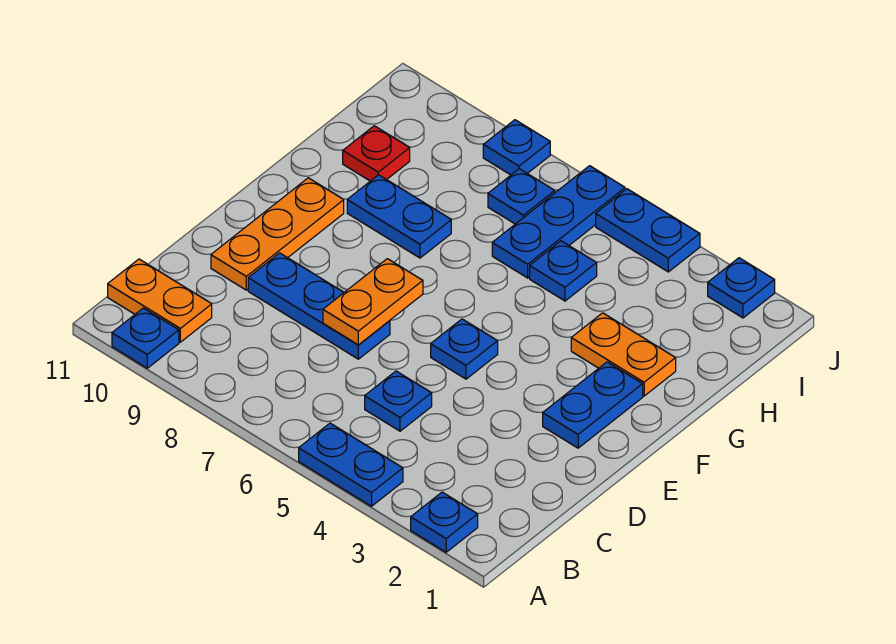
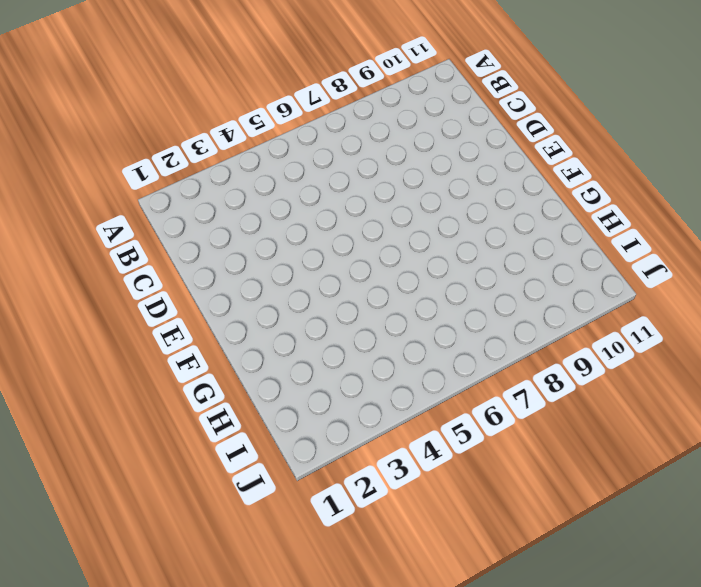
none -> blue plate A2 level 1
none -> blue plate A4:A5 level 1
none -> blue plate A10 level 1

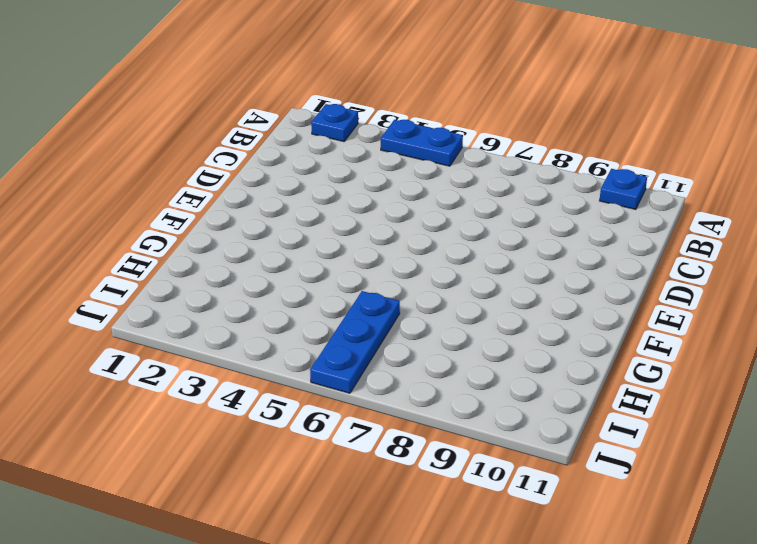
none -> orange plate B10:B11 level 1
none -> blue plate C5 level 1
none -> blue plate D7:D9 level 1

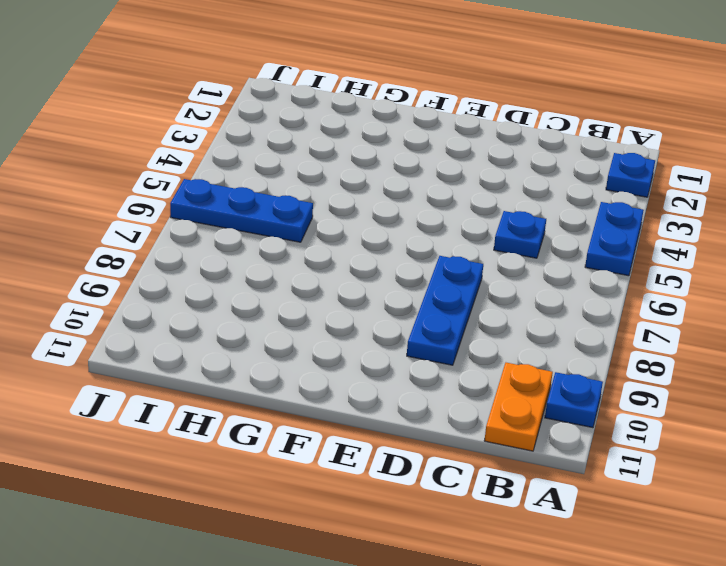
none -> orange plate D10:F10 level 1
none -> blue plate E2:F2 level 1
none -> blue plate E5 level 1

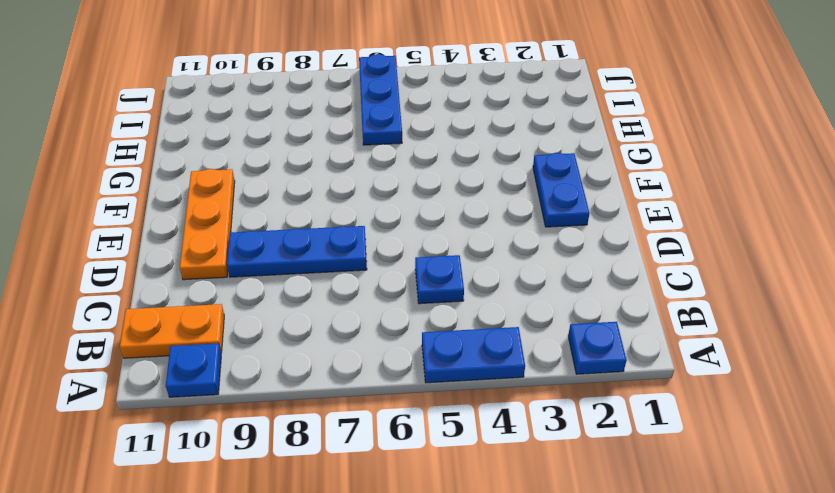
none -> blue plate E5 level 1
none -> orange plate G2:G3 level 1
none -> blue plate G8:G9 level 1

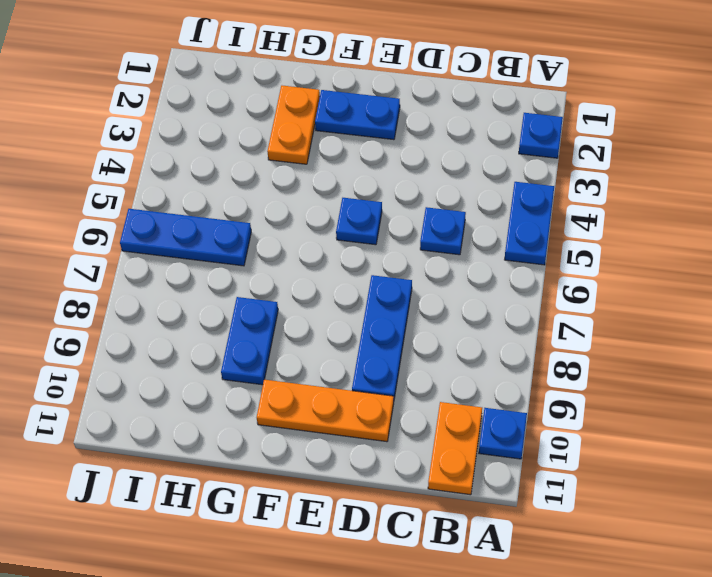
none -> blue plate H5 level 1
none -> red plate H10 level 1
none -> blue plate I7 level 1

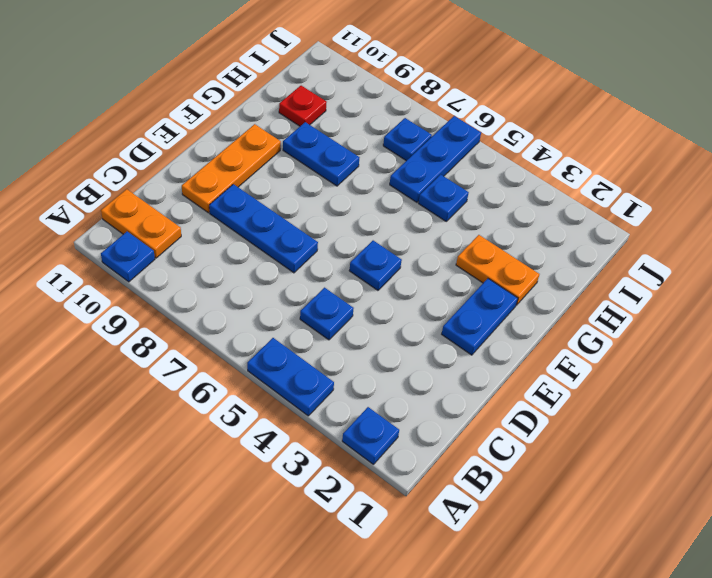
none -> blue plate J2 level 1
none -> blue plate J4:J5 level 1
none -> blue plate J8 level 1

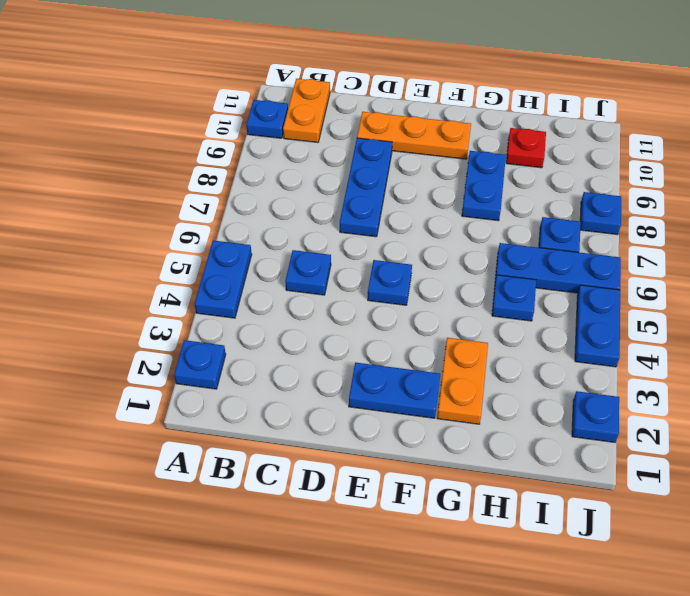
none -> orange plate D7:E7 level 2

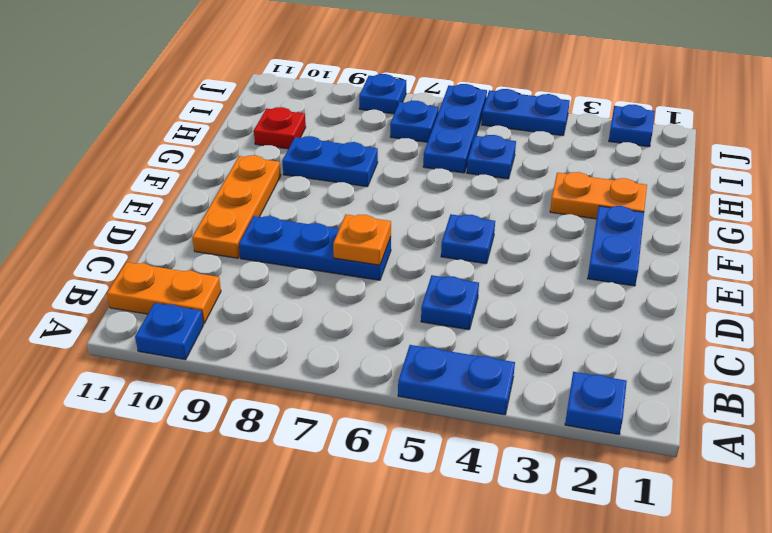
orange plate D7 level 2 -> orange plate D7:E7 level 2

